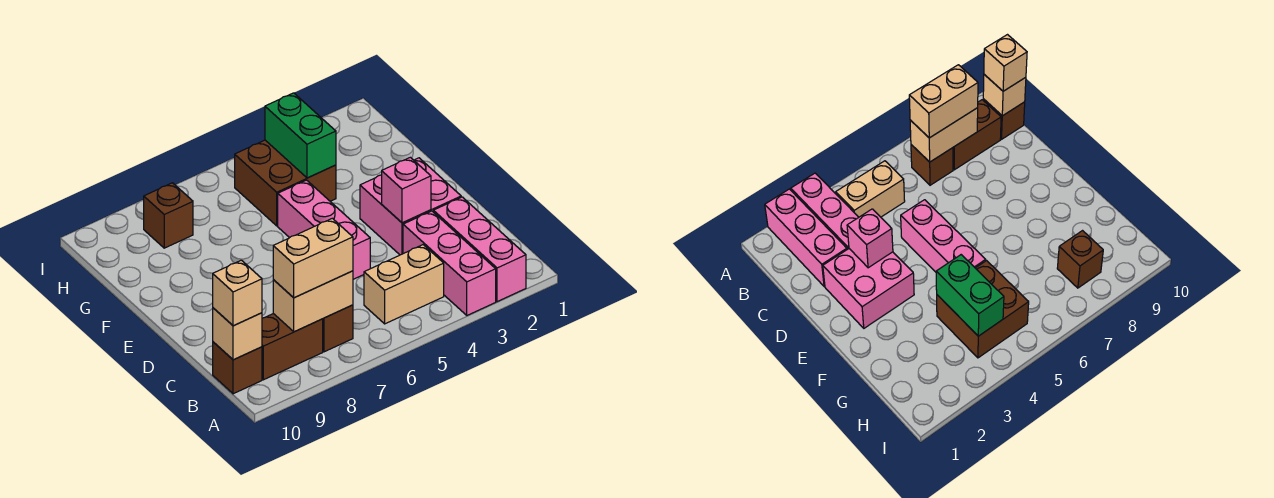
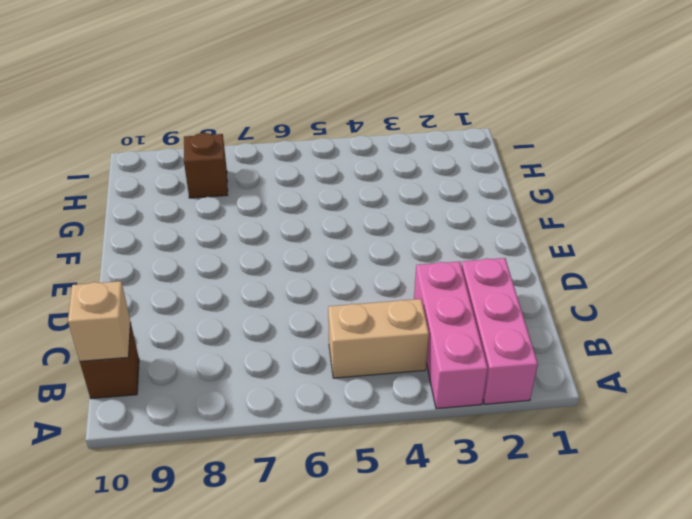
none -> brown brick B7 level 1
none -> brown brick B8:B9 level 1
none -> pink brick D2:E3 level 1

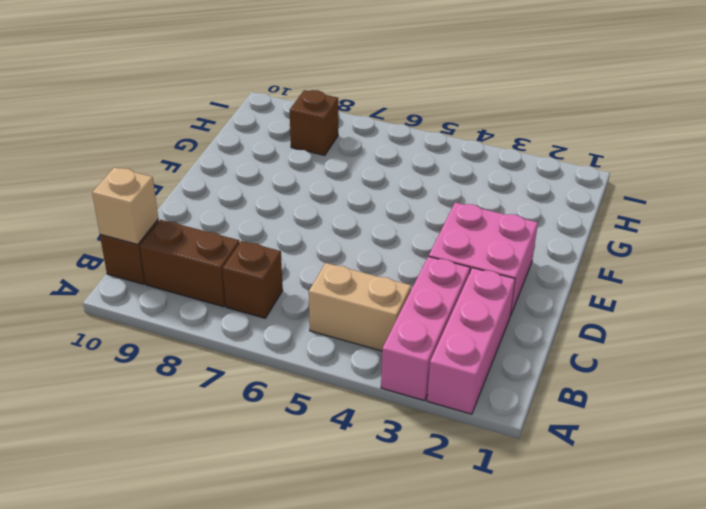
none -> pink brick D5:F5 level 1
none -> brown brick G4:H5 level 1
none -> tan brick B7:B8 level 2

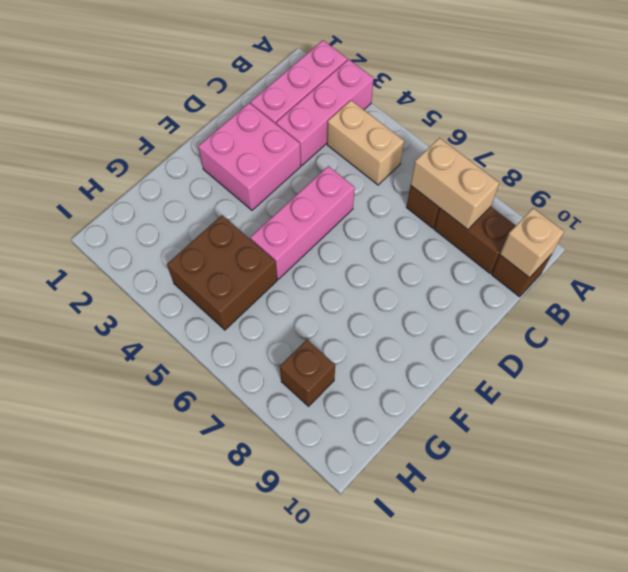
none -> pink brick D3 level 2
none -> green brick G4:H4 level 2
none -> tan brick B7:B8 level 3

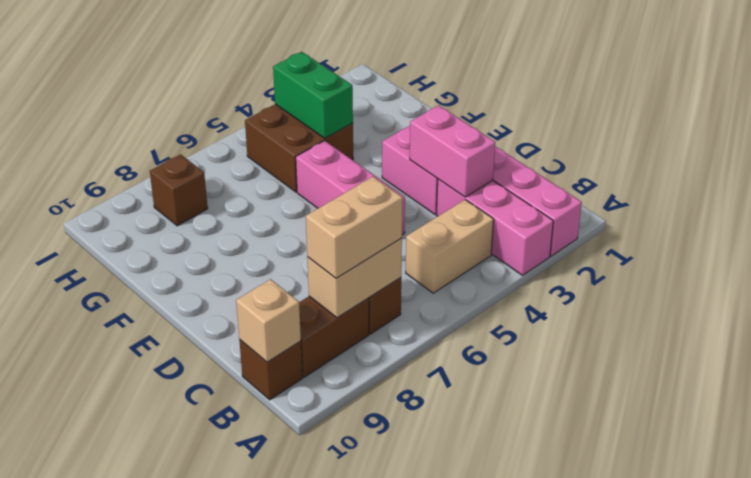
pink brick C3:D3 level 2 -> pink brick D3 level 2
none -> tan brick B10 level 3

